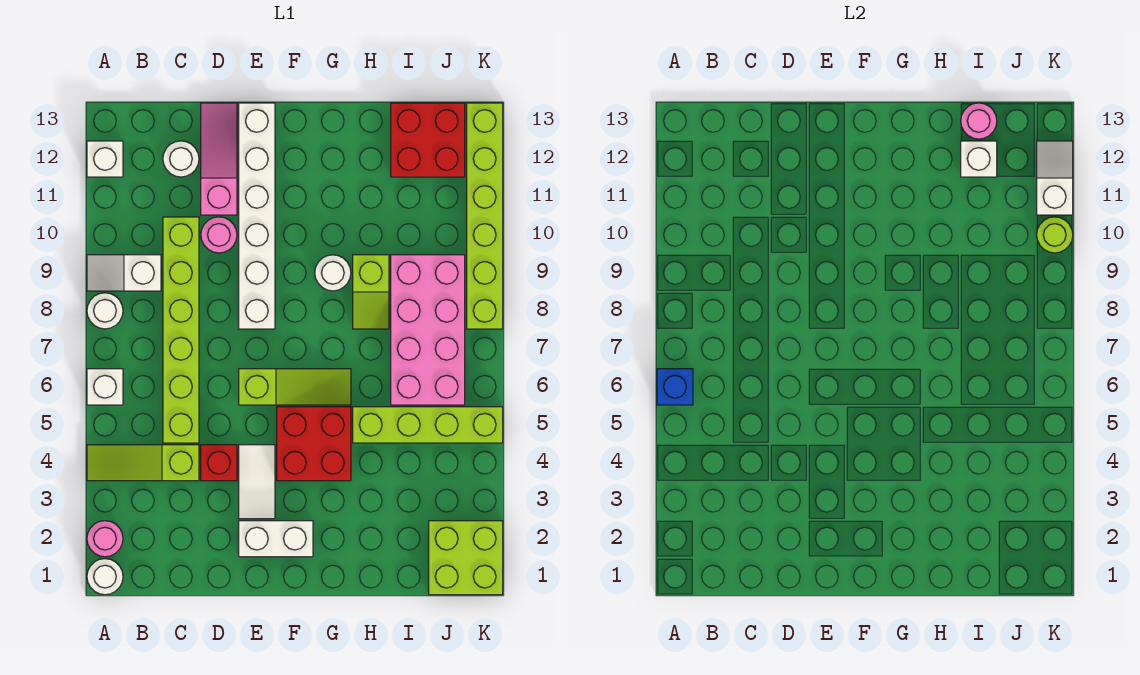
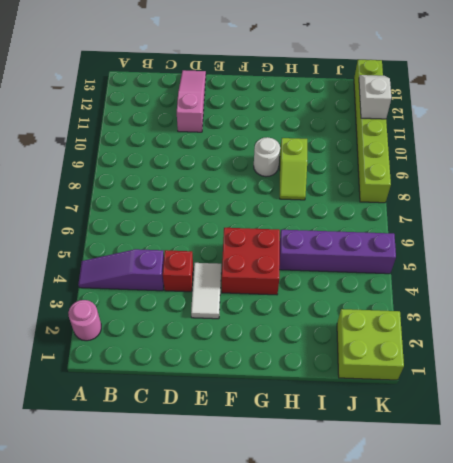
purple slope A4:C4 level 1 top C -> lime slope A4:C4 level 1 top C
purple brick H5:K5 level 1 -> lime brick H5:K5 level 1
none -> white round brick A1 level 1
none -> white brick A6 level 1
none -> white round brick A8 level 1

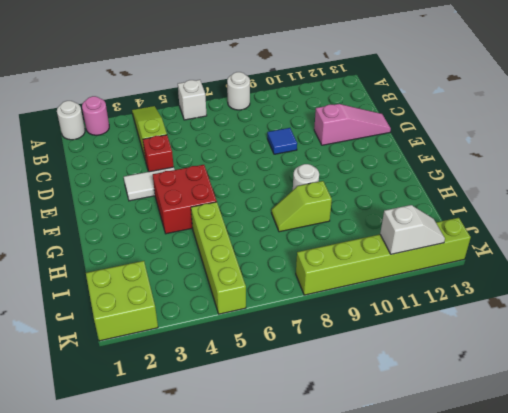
blue tile D9 level 1 -> none
none -> white slope A9:B9 level 1 top B
none -> white brick A12 level 1
none -> lime brick C5:C10 level 1

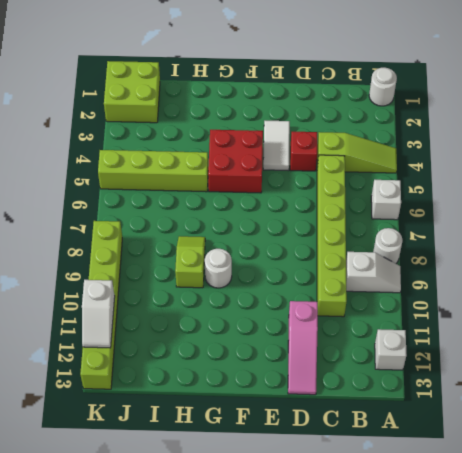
none -> pink round brick A2 level 1
none -> white round brick C12 level 1
none -> pink round brick D10 level 1

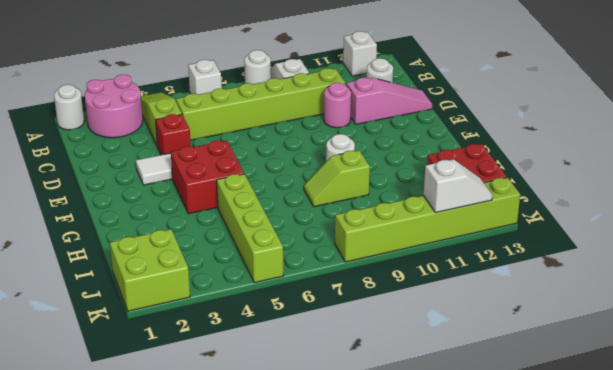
pink round brick A2:B3 level 1 -> pink round brick A2 level 1
none -> white brick E2:F2 level 1
none -> lime slope E6:G6 level 1 top E
none -> white brick E8:E13 level 1

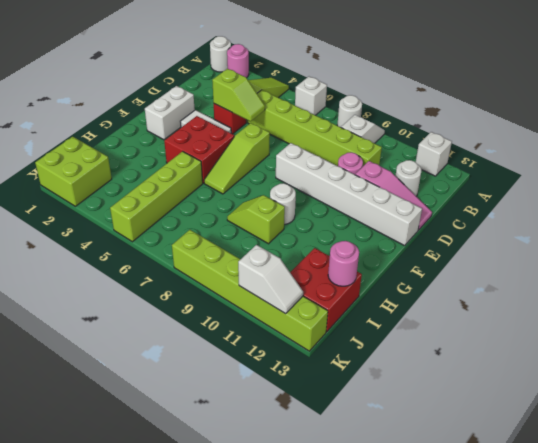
lime slope D4:D5 level 2 top 4 -> none
none -> pink brick I6:J9 level 1
none -> blue brick A6 level 2
none -> white brick I12 level 2

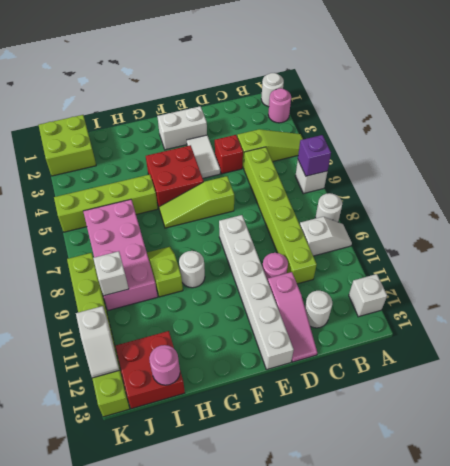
purple brick A6 level 2 -> blue brick A6 level 2
white brick J9 level 2 -> white brick I12 level 2
none -> lime round brick K10 level 2

